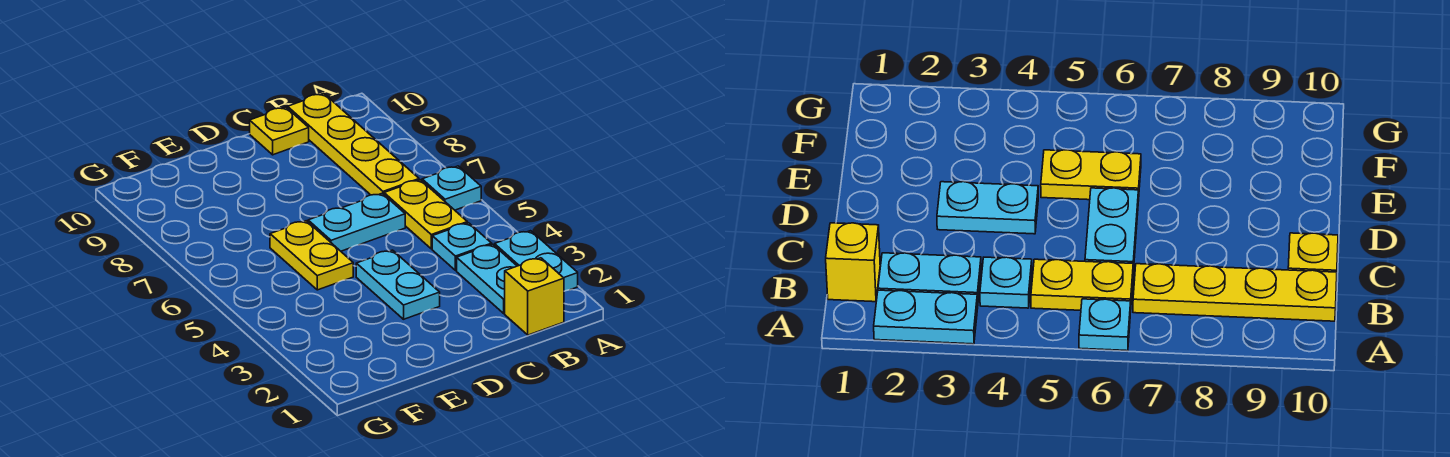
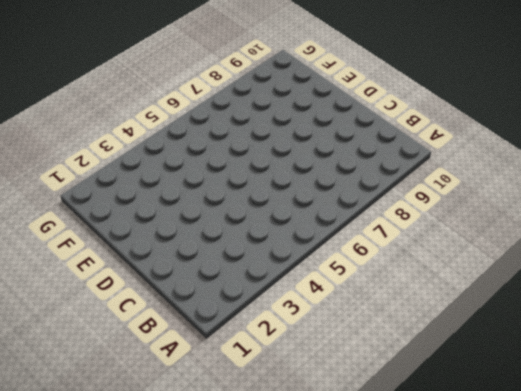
none -> cyan plate A2:A3 level 1
none -> cyan plate A6 level 1

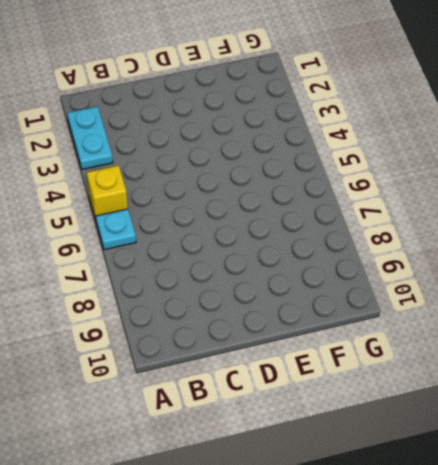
yellow brick A5 level 1 -> yellow brick B1 level 1
none -> cyan plate B2:B3 level 1
none -> cyan plate B4 level 1

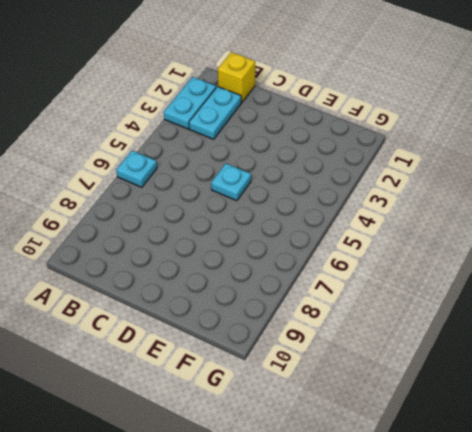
cyan plate D5 level 1 -> cyan plate B4 level 1
none -> yellow plate B5:B6 level 1
none -> yellow plate B7:B10 level 1

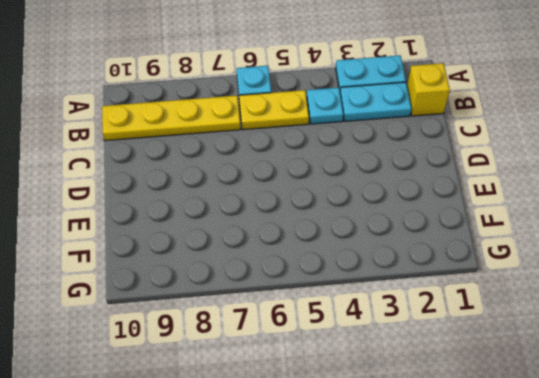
none -> cyan plate C6:D6 level 1
none -> yellow plate C10 level 1

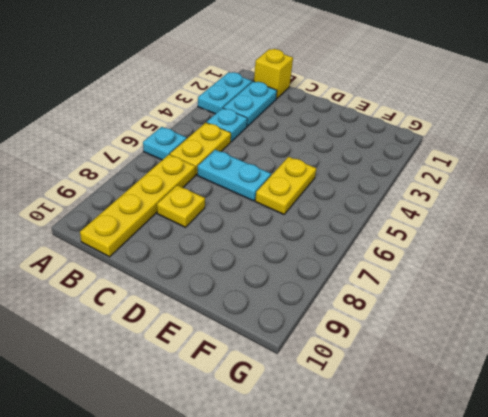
yellow plate C8 level 1 -> yellow plate C10 level 1
none -> cyan plate D3:D4 level 1

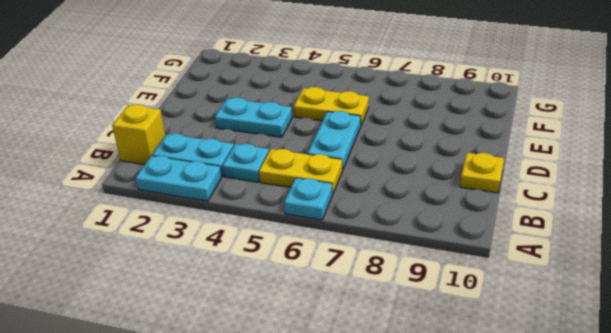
none -> yellow plate B7:B10 level 1

